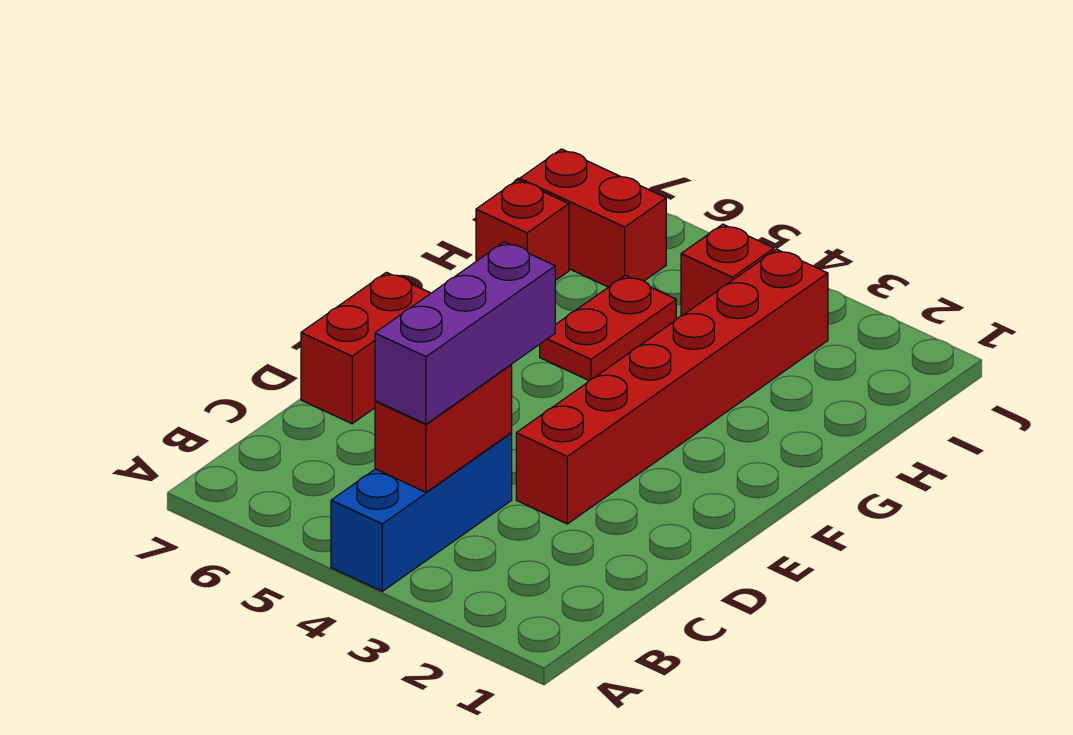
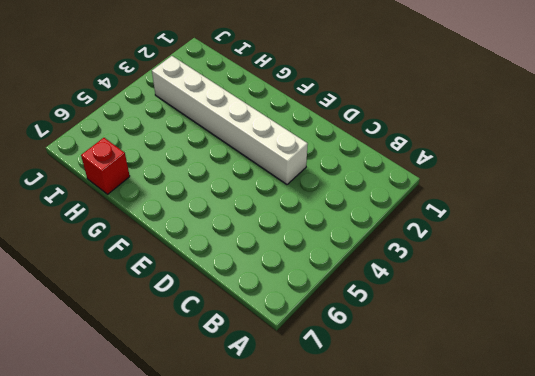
white brick D3:I3 level 1 -> red brick D3:I3 level 1
none -> blue brick A4:C4 level 1
none -> red brick D7:E7 level 1

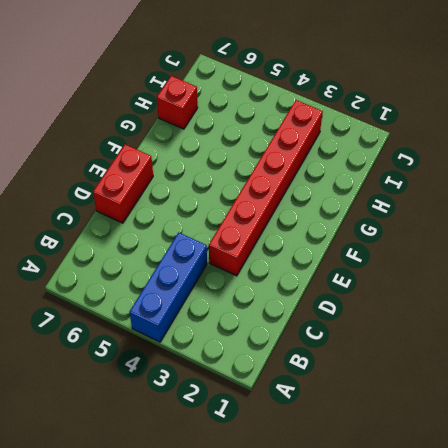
none -> red plate G5:H5 level 1
none -> red brick I4 level 1

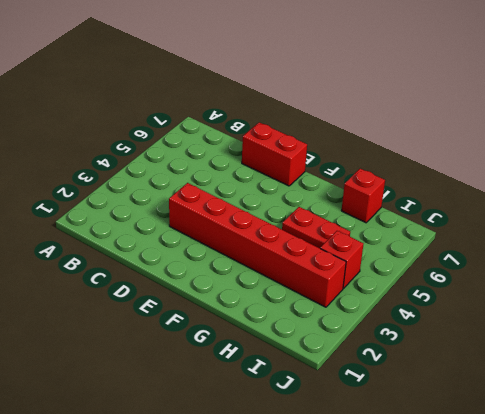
none -> blue brick A4:C4 level 1
none -> red brick I6:I7 level 1

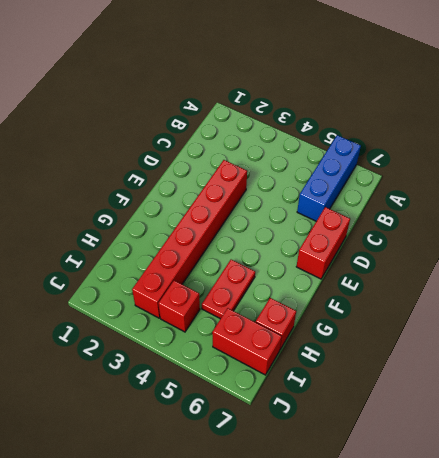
blue brick A6:C6 level 1 -> blue brick A4:C4 level 1
none -> red brick B4:C4 level 2
none -> purple brick B4:D4 level 3

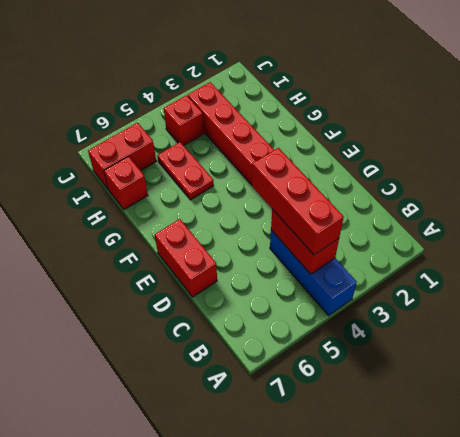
red brick B4:D4 level 3 -> purple brick B4:D4 level 3

